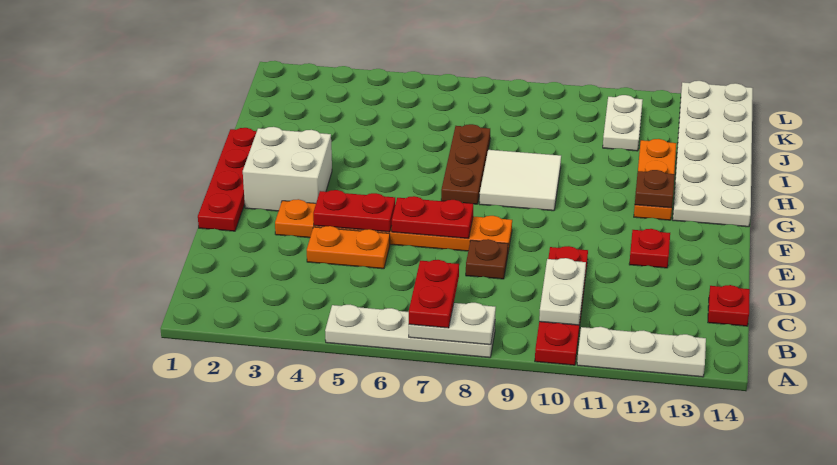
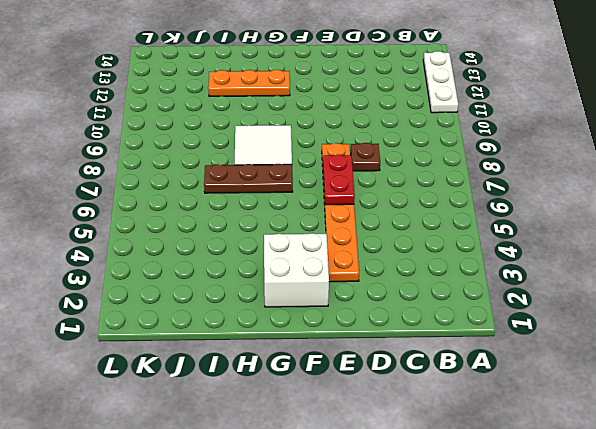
none -> white plate A5:A8 level 1
none -> red plate A10:D10 level 1
none -> red plate C14 level 1

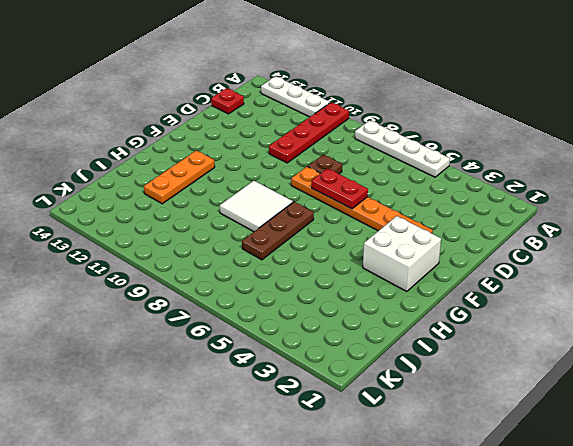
none -> orange plate D4:D5 level 1
none -> red plate E1:H1 level 1
none -> red plate E12 level 1

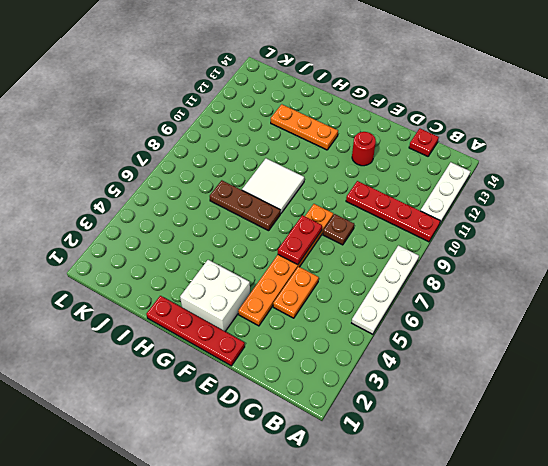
red round brick E12 level 1 -> red plate E12 level 1
none -> white plate G13:L14 level 1
none -> white plate J11:K11 level 1
none -> white plate A7:A8 level 2

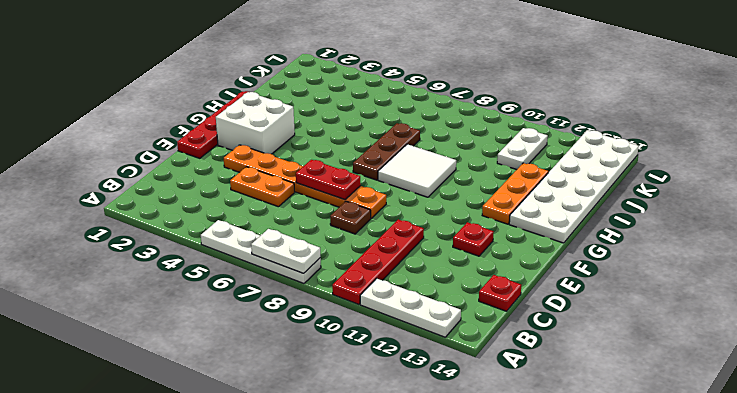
none -> white plate B10:C10 level 2
none -> red plate E4:E5 level 2
none -> brown plate G12 level 2

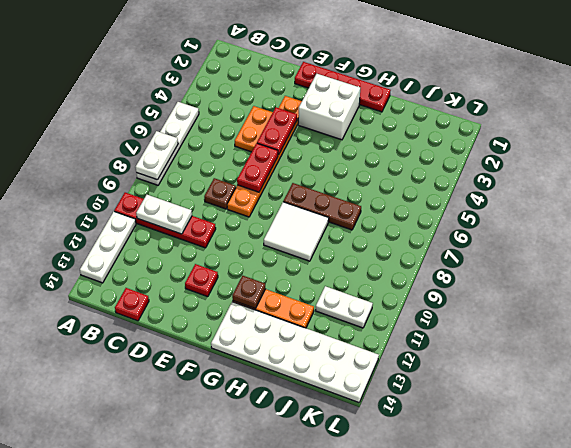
none -> red plate A7:B7 level 3

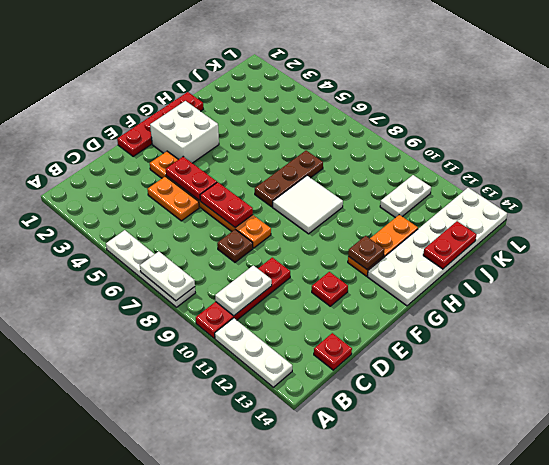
red plate I14:J14 level 2 -> red plate A7:B7 level 3

